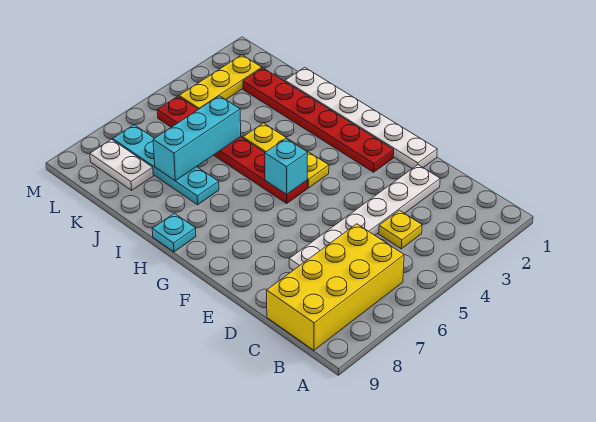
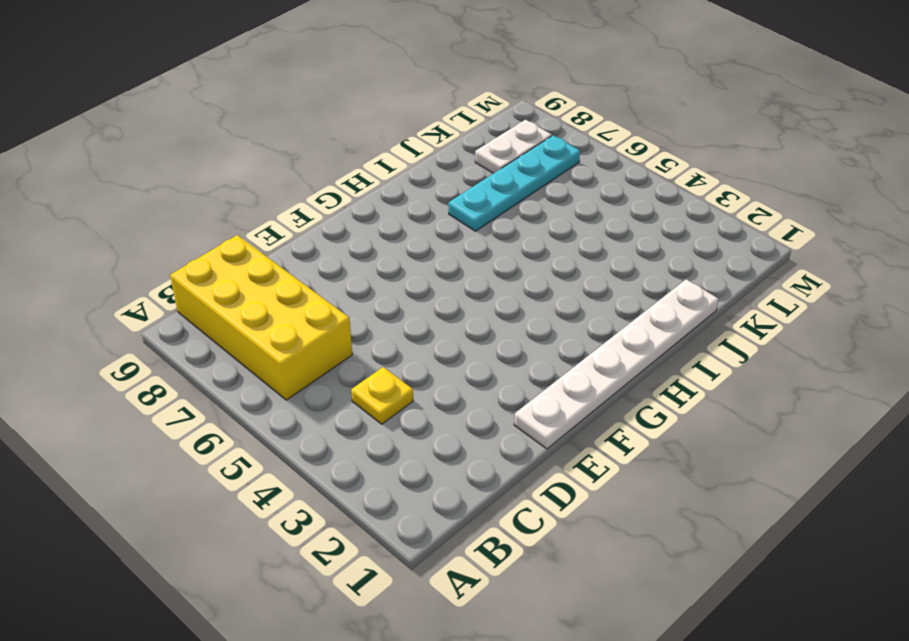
none -> white plate D2:D7 level 1
none -> red plate F2:K2 level 1
none -> yellow plate G4:I4 level 1

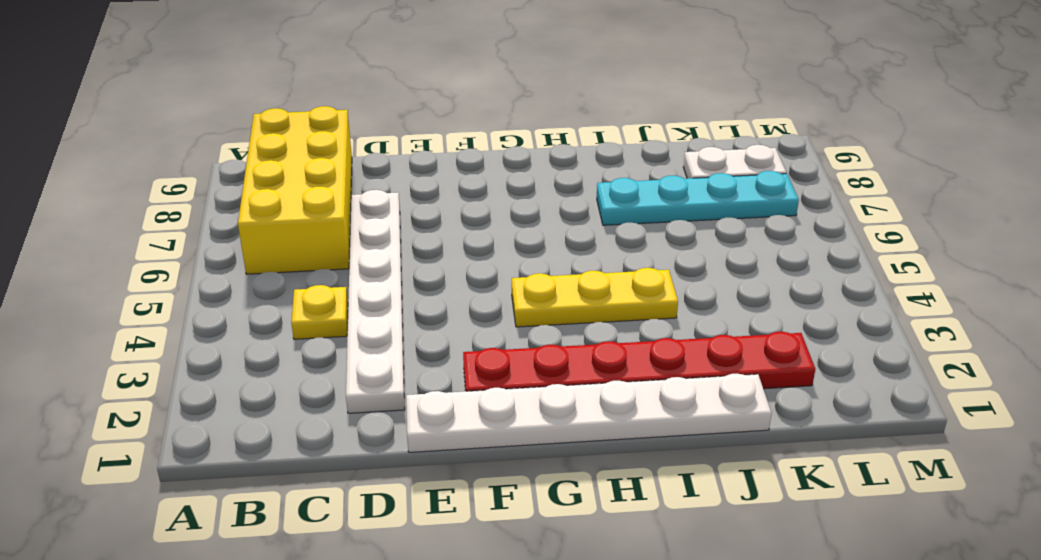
none -> red plate G5:L5 level 1
none -> cyan plate H9 level 1
none -> yellow plate L2:L4 level 1

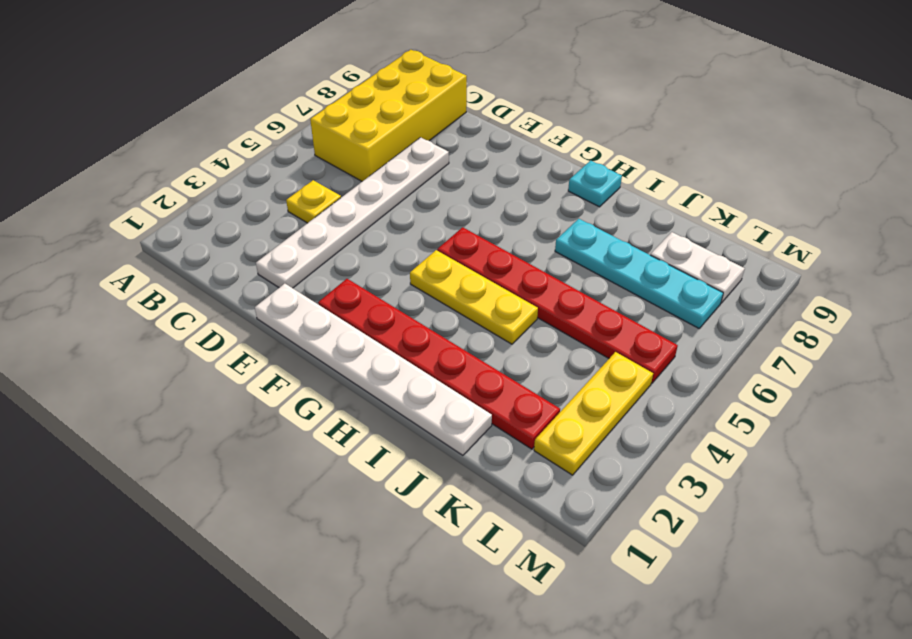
none -> cyan brick G5 level 2
none -> cyan brick J5:J7 level 2

